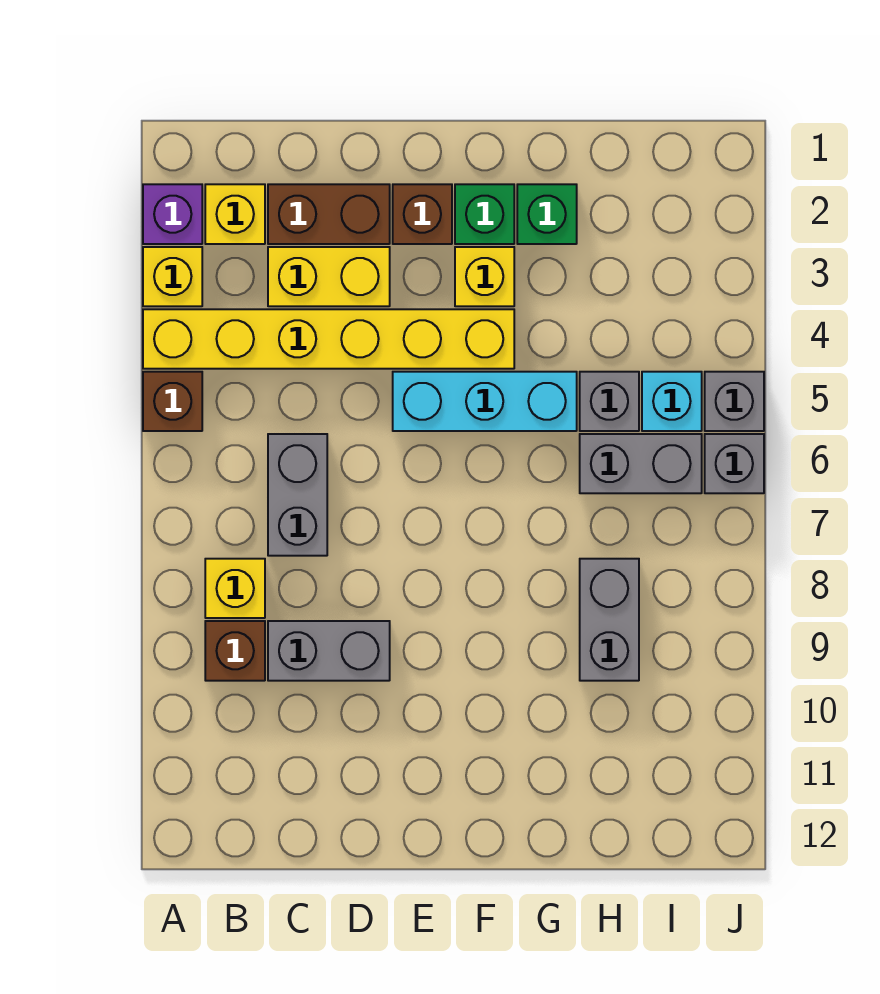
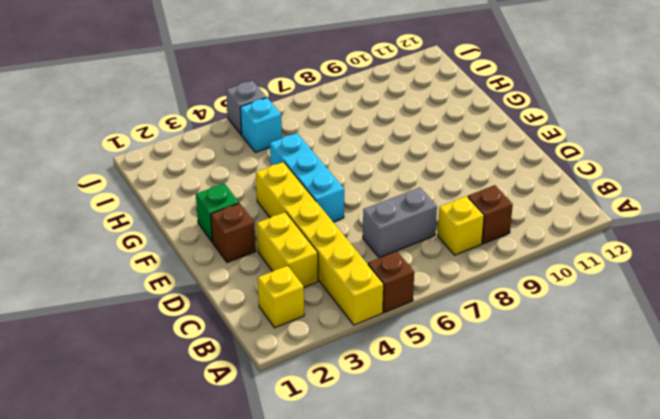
none -> purple brick A2 level 1
none -> yellow brick A3 level 1
none -> brown brick C2:D2 level 1

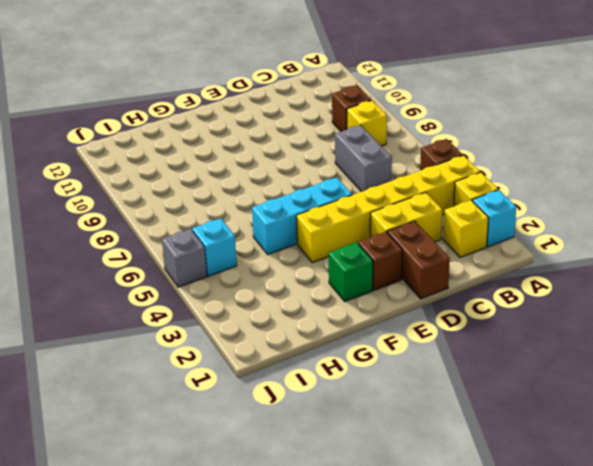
cyan brick A2 level 1 -> purple brick A2 level 1
brown brick D1:D2 level 1 -> brown brick C2:D2 level 1
none -> grey brick C9:D9 level 1
none -> yellow brick F3 level 1
none -> green brick G2 level 1

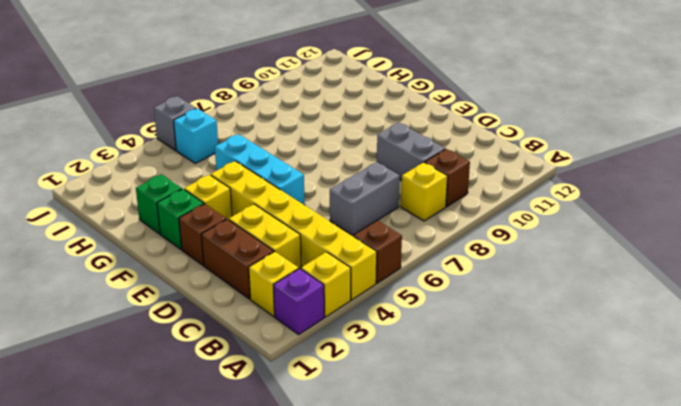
none -> grey brick H5 level 1
none -> grey brick H6:I6 level 1
none -> grey brick H8:H9 level 1

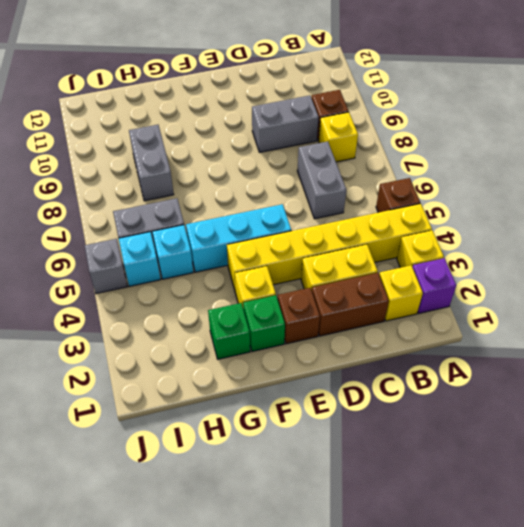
cyan brick H5 level 1 -> grey brick H5 level 1
none -> grey brick J6 level 1

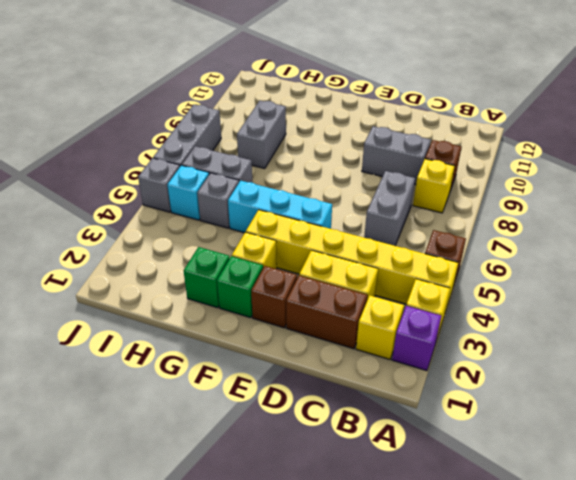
grey brick J6:J8 level 1 -> grey brick J6 level 1

